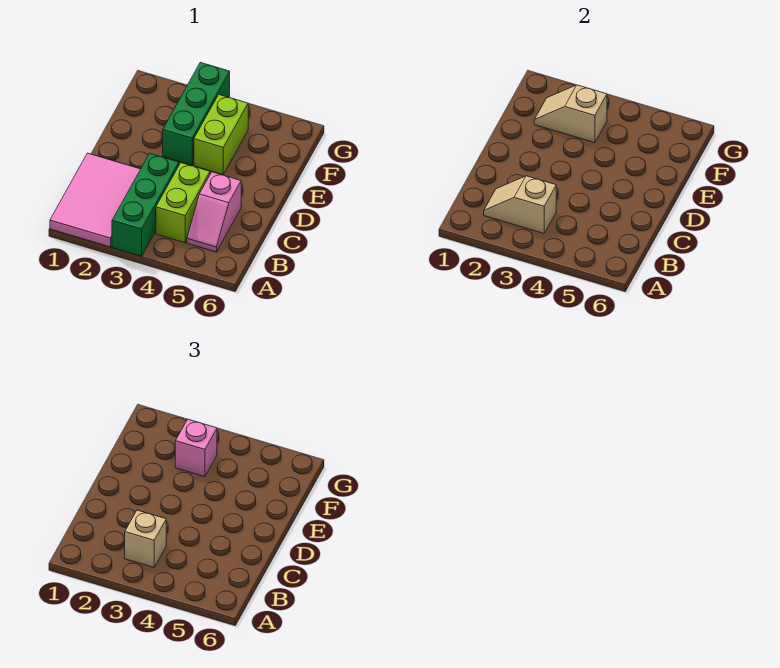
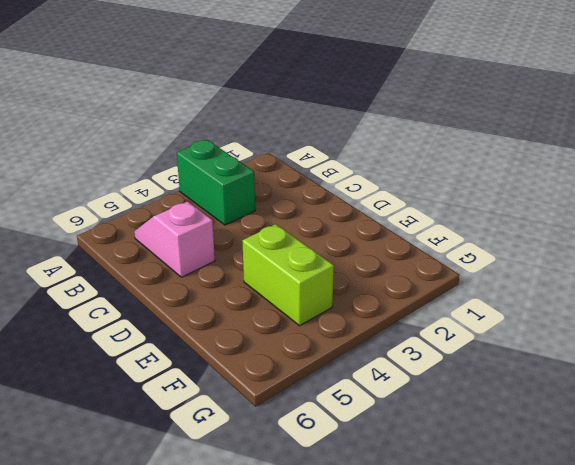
green brick A3:B3 level 1 -> green brick A3:C3 level 1
none -> pink tile A1:C2 level 1
none -> lime brick B4:C4 level 1

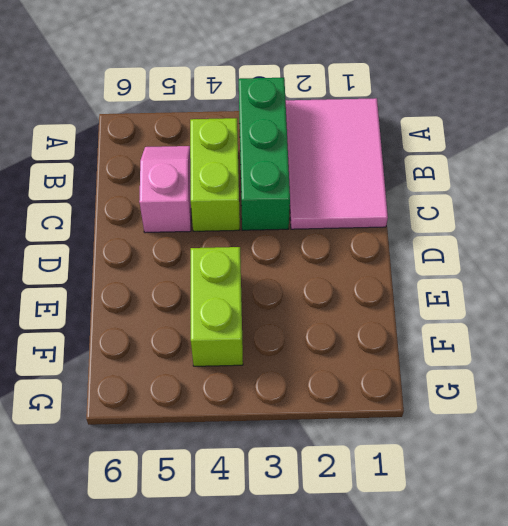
none -> green brick E3:G3 level 1
none -> tan slope B2:B3 level 2 top 3

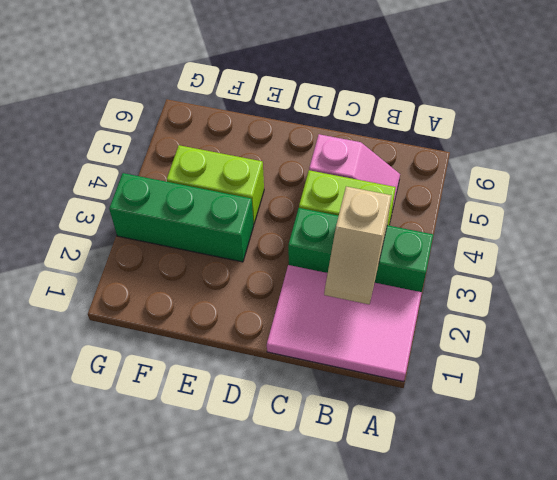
none -> tan slope F2:F3 level 2 top 3
none -> tan brick B3 level 3

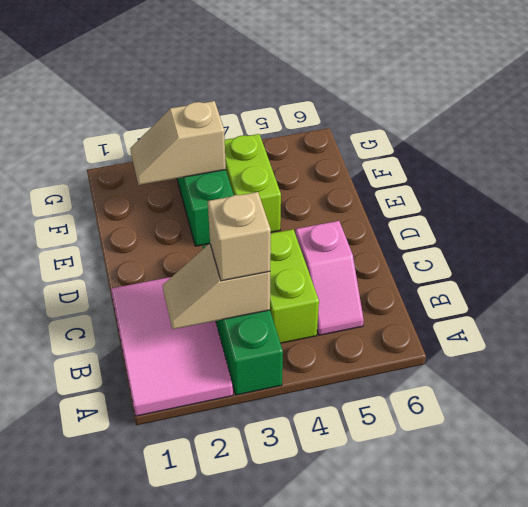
none -> pink brick F3 level 3

